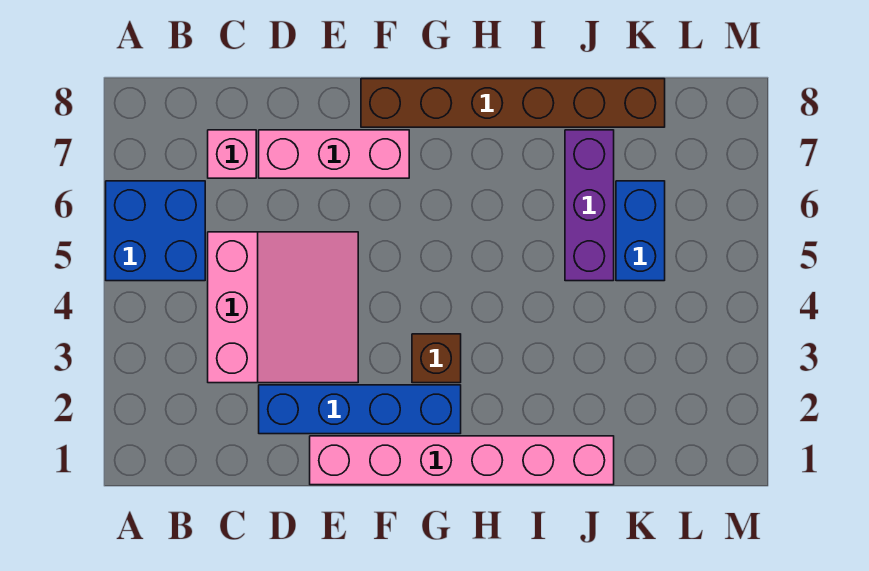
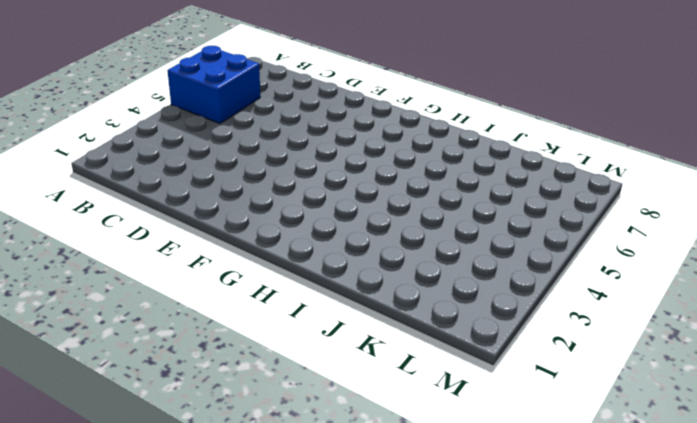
none -> pink slope C3:E5 level 1 top C
none -> pink brick C7 level 1

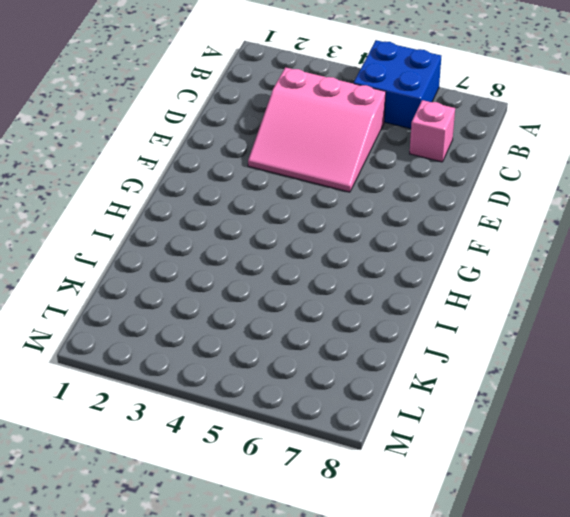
none -> blue brick D2:G2 level 1
none -> pink brick D7:F7 level 1

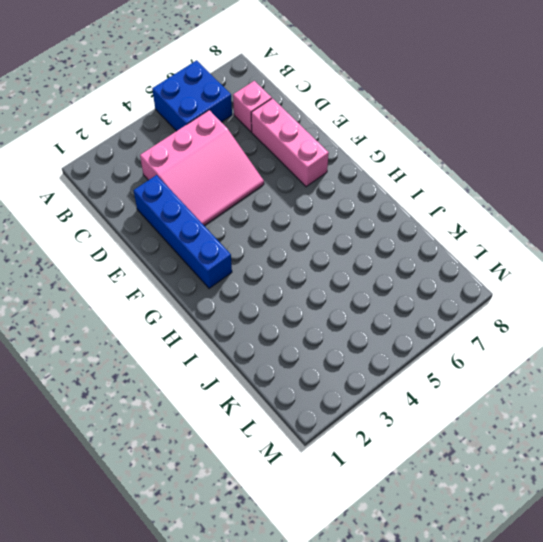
none -> pink brick E1:J1 level 1
none -> brown brick F8:K8 level 1

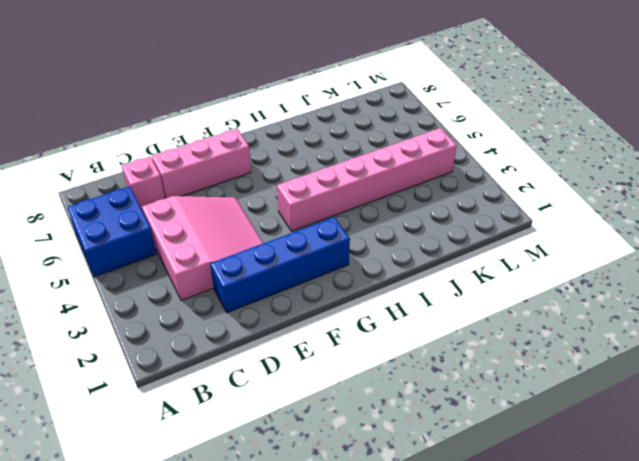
pink brick G4:L4 level 1 -> pink brick E1:J1 level 1
none -> brown brick F8:K8 level 1
none -> brown brick G3 level 1

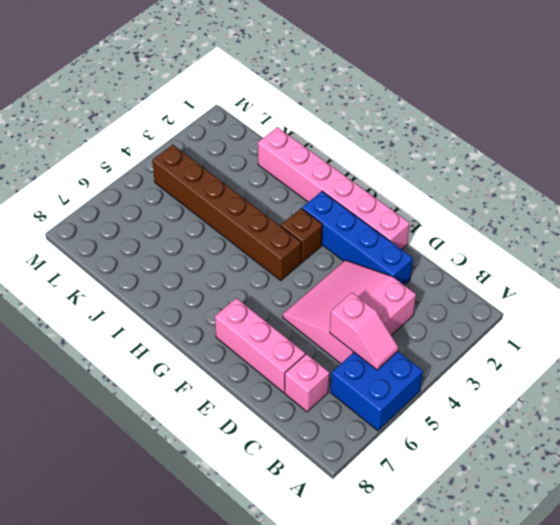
pink slope B5:C5 level 2 top C -> none
brown brick G4:L4 level 1 -> brown brick F8:K8 level 1
none -> purple brick J5:J7 level 1
none -> blue brick K5:K6 level 1

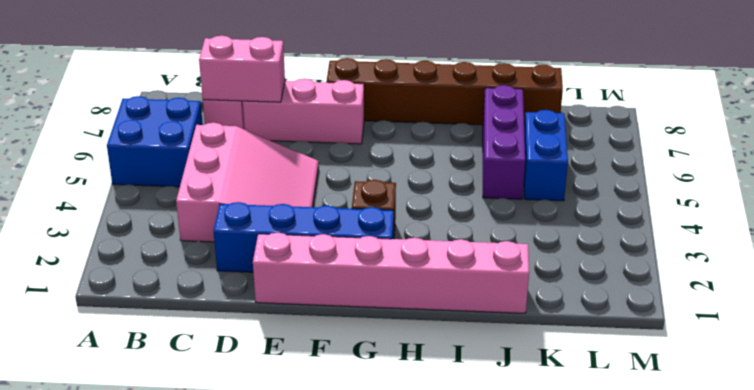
pink brick C7:D7 level 2 -> none

